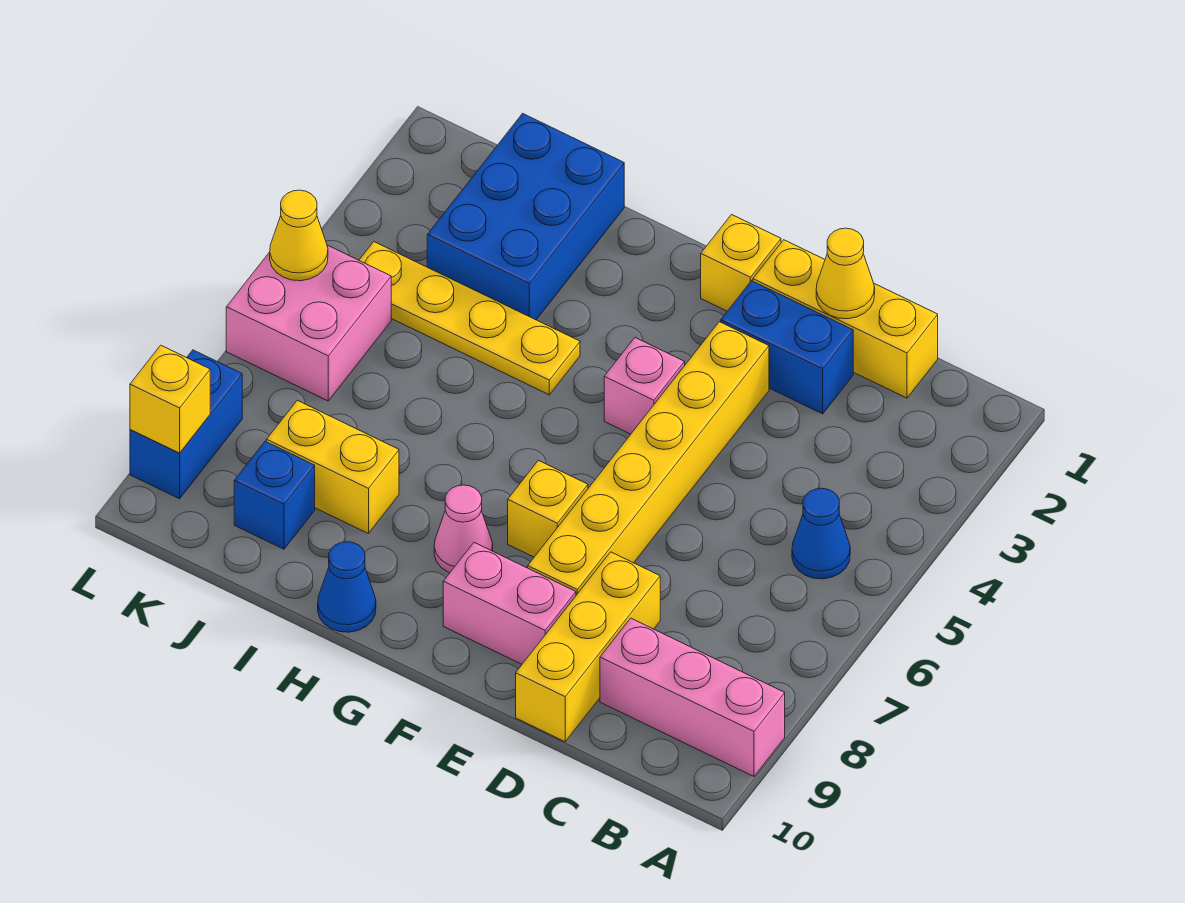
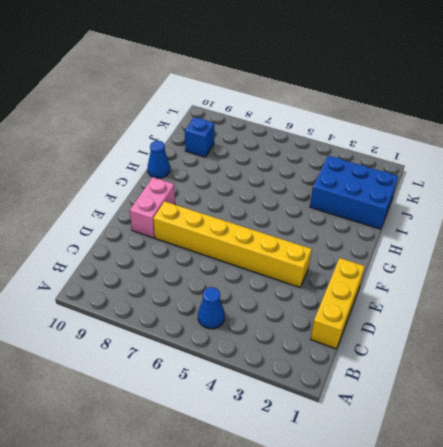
none -> pink brick A9:C9 level 1
none -> blue brick D2:E2 level 1
none -> yellow brick D8:D10 level 1

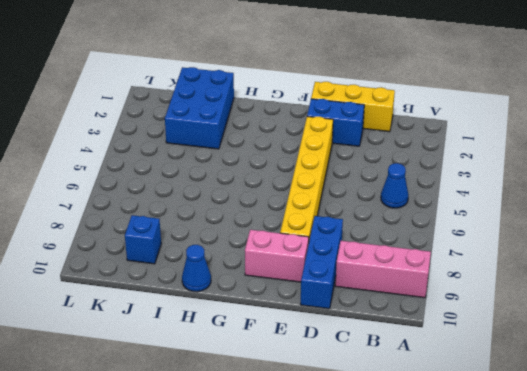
blue brick D8:D10 level 1 -> yellow brick D8:D10 level 1
none -> yellow brick F1 level 1
none -> pink brick F4 level 1
none -> yellow brick F7 level 1

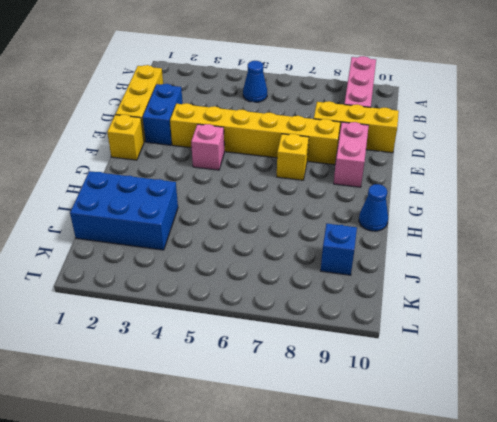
none -> pink cone G8 level 1
none -> yellow plate H4:K4 level 1
none -> yellow brick I8:J8 level 1

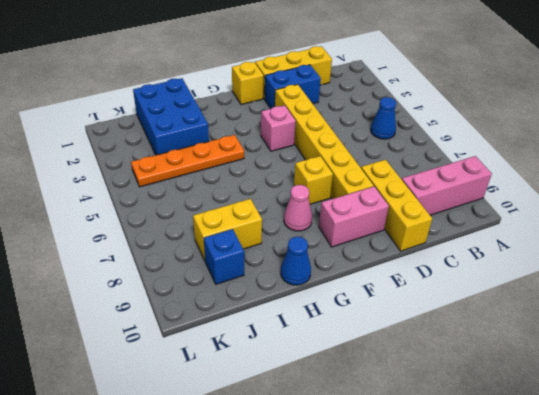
orange plate H4:K4 level 1 -> yellow plate H4:K4 level 1
none -> pink brick K5:L6 level 1
none -> blue brick L8:L9 level 1
none -> yellow cone D1 level 2

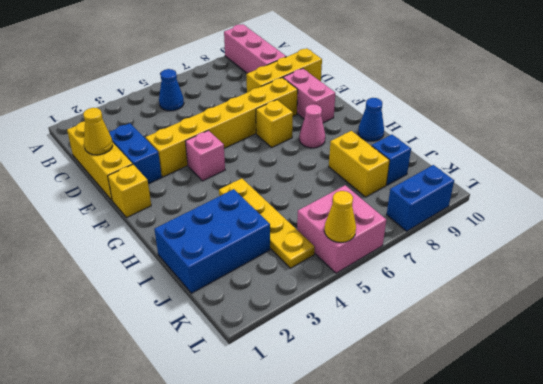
none -> yellow brick L9 level 2

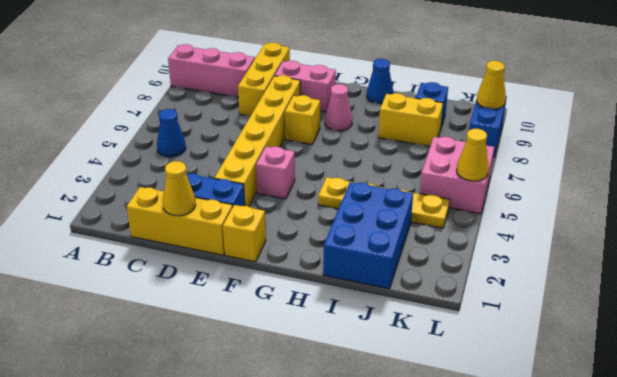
yellow cone L9 level 2 -> yellow brick L9 level 2

